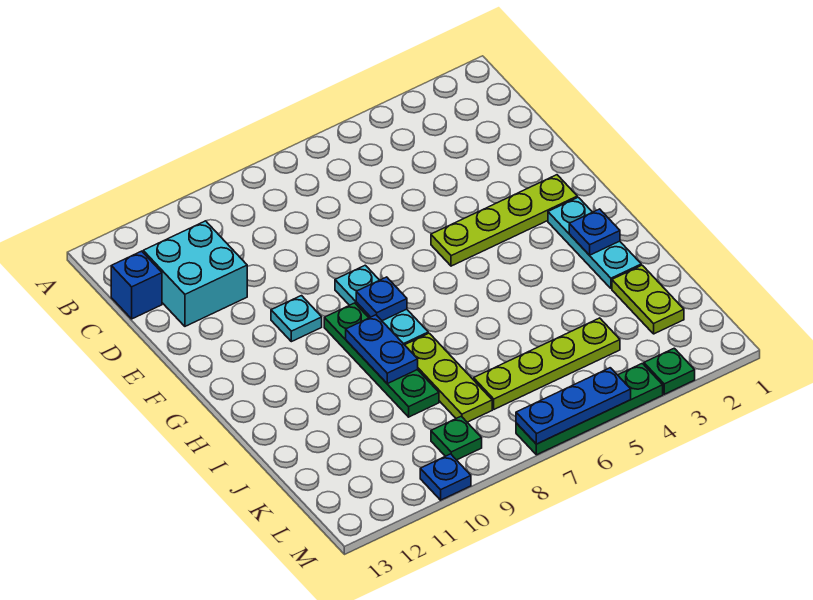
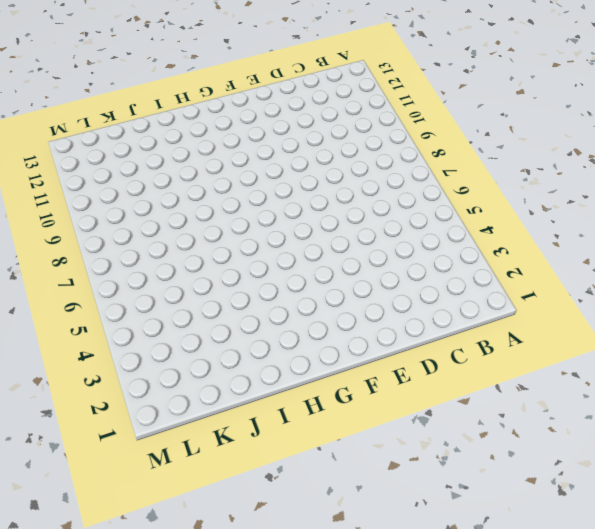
none -> cyan brick C11:D12 level 1
none -> blue brick C13 level 1
none -> lime plate F2:F5 level 1

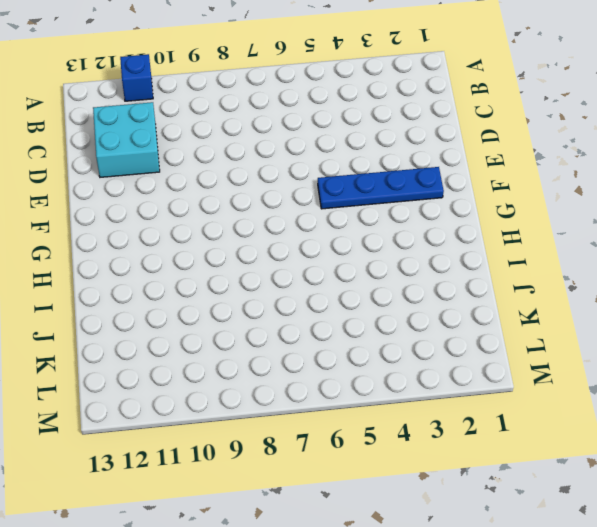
blue brick A11 level 1 -> blue brick C13 level 1
blue plate F2:F5 level 1 -> lime plate F2:F5 level 1
none -> cyan plate F8:H8 level 1
none -> cyan plate F10 level 1
none -> cyan plate G2:I2 level 1

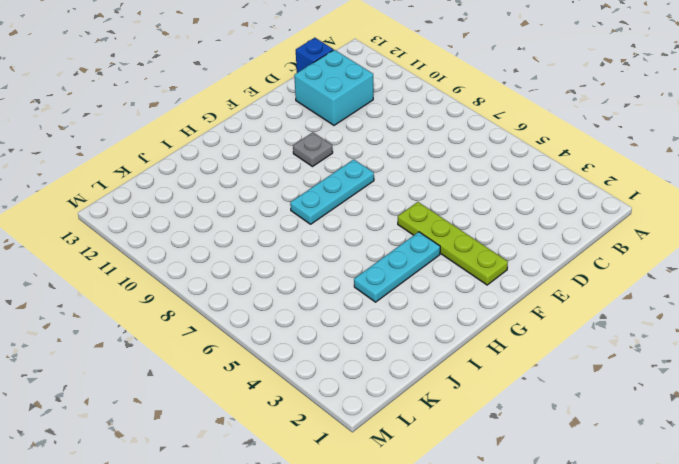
grey plate F10 level 1 -> cyan plate F10 level 1
cyan plate G4:I4 level 1 -> cyan plate G2:I2 level 1
none -> green plate G9:J9 level 1
none -> lime plate I8:K8 level 1
none -> lime plate J2:K2 level 1

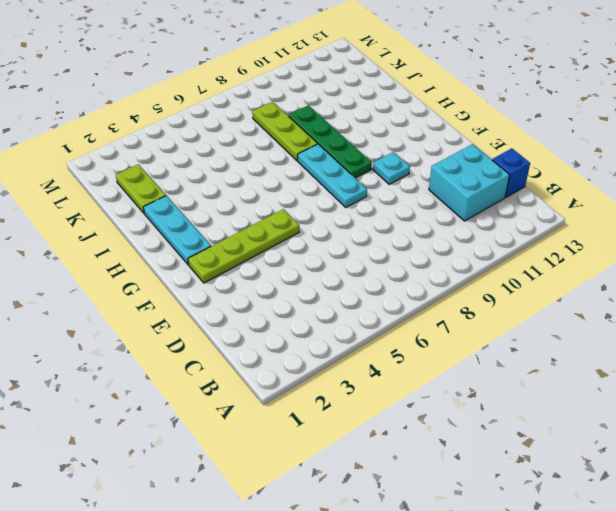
none -> lime plate K4:K7 level 1
none -> green plate L9 level 1
none -> green plate M3 level 1

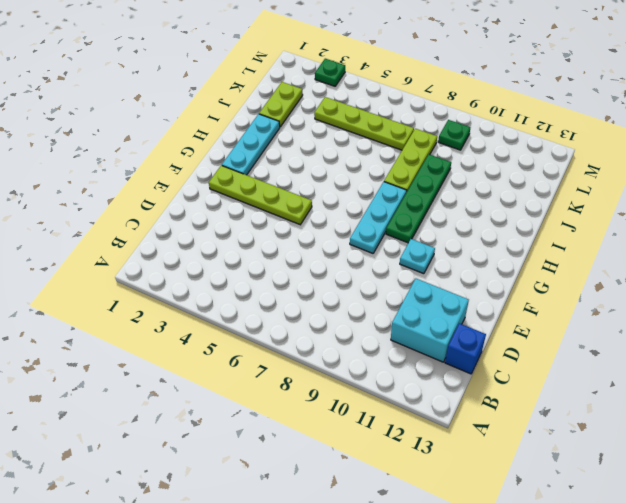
none -> green plate M4:M7 level 1
none -> blue plate M10 level 1
none -> blue plate G8 level 2

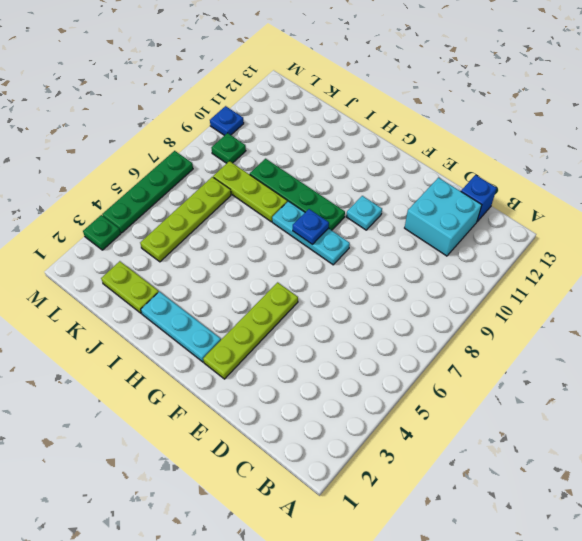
none -> blue plate H2 level 2
none -> blue plate H9:I9 level 2
none -> blue plate M5:M7 level 2

